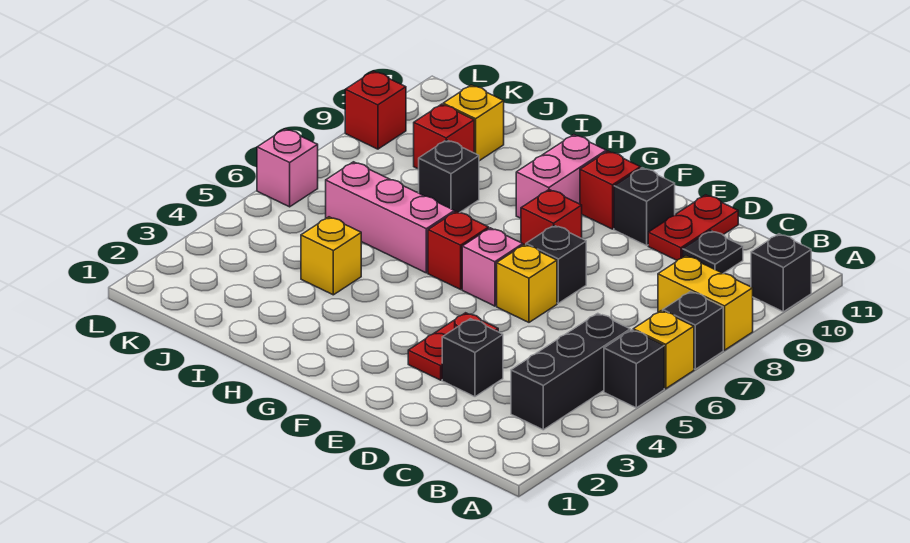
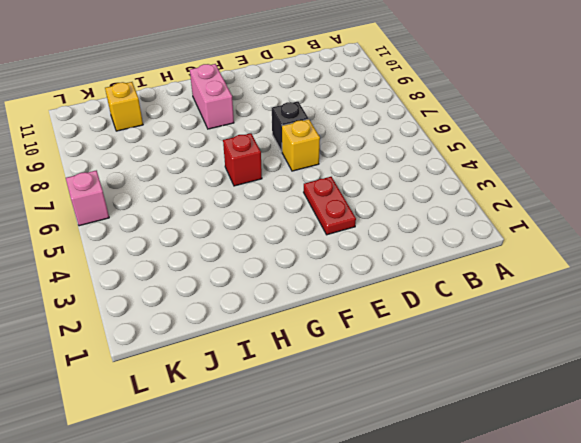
none -> black brick A5 level 1
none -> yellow brick A6 level 1
none -> black brick A7 level 1

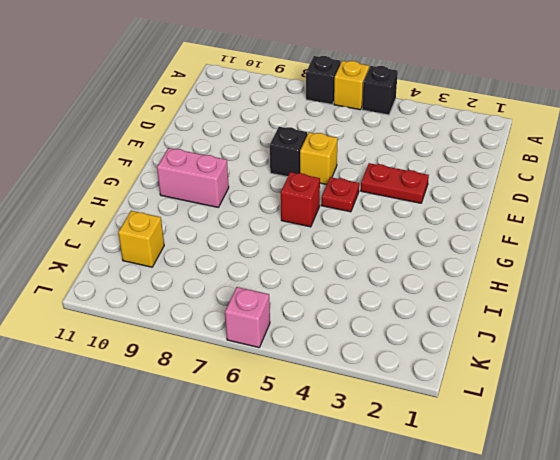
red plate F5 level 1 -> none
none -> yellow brick A8:B8 level 1
none -> black brick A10 level 1
none -> black brick B3:B5 level 1

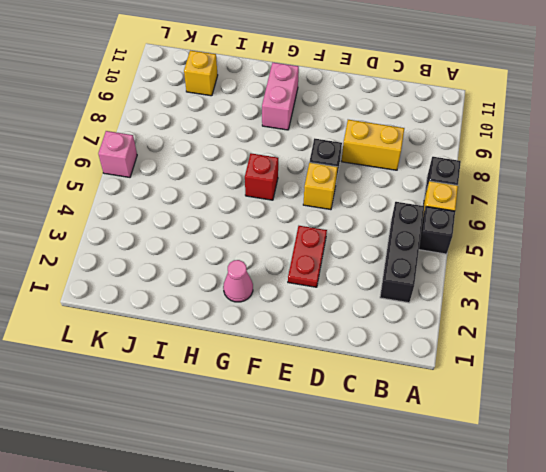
yellow brick C8:D8 level 1 -> yellow brick A8:B8 level 1
pink cone G2 level 1 -> none
none -> black brick A10 level 1
none -> black plate C10 level 1
none -> black brick D3 level 1

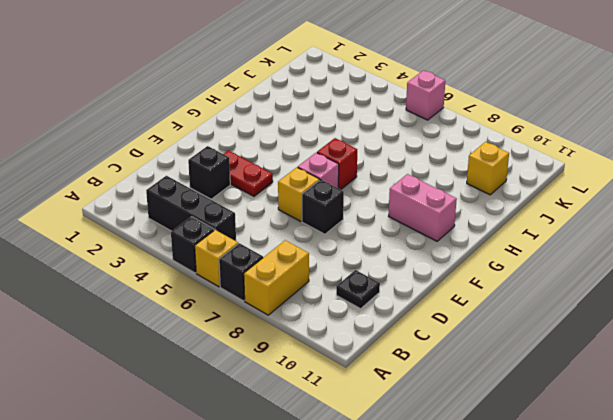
none -> black brick A10 level 1
none -> red plate D10:D11 level 1
none -> black brick E10 level 1

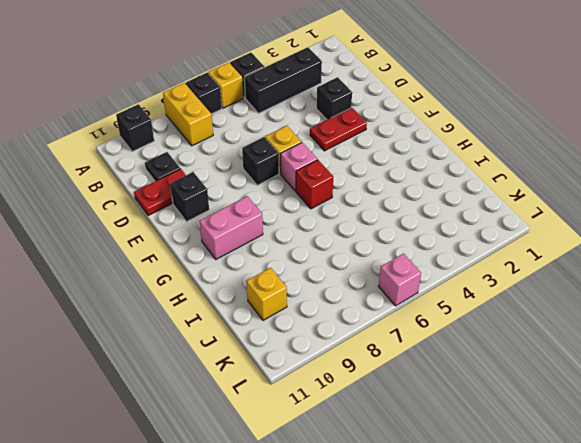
none -> red brick F8 level 1
none -> red brick F10 level 1
none -> pink brick H6:J6 level 1

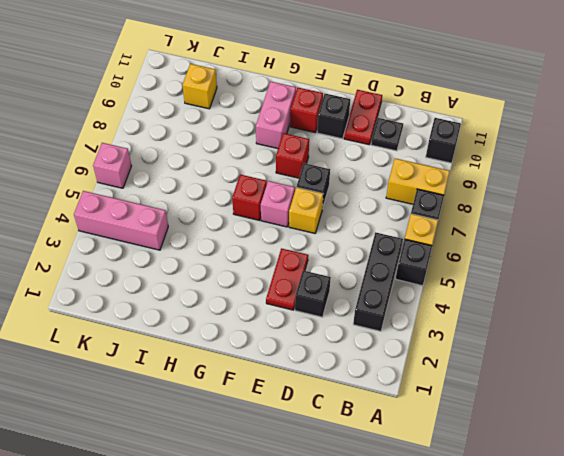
pink brick J4:L4 level 1 -> pink brick H6:J6 level 1
none -> yellow brick I4 level 1
none -> black brick I8 level 1
none -> red brick J9 level 1

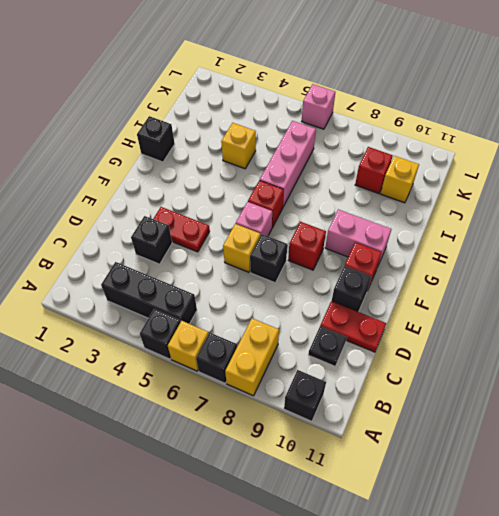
black brick H1 level 1 -> black brick I8 level 1
none -> red brick L9 level 1

